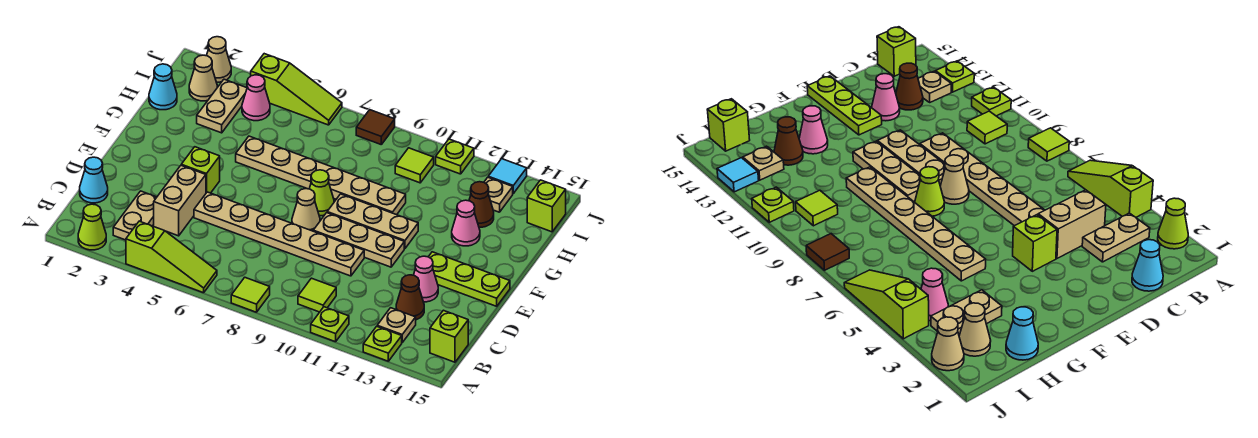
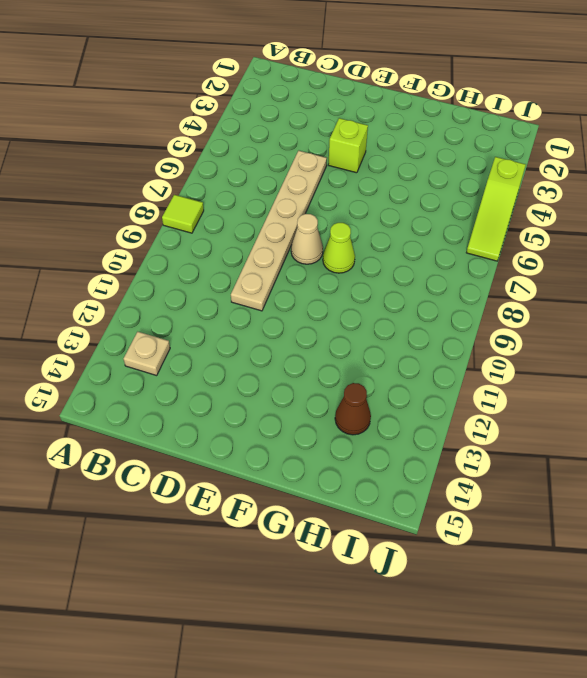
none -> lime cone A2 level 1
none -> lime slope A4:A6 level 1 top 4
none -> lime plate A11 level 1
none -> lime plate A13 level 1

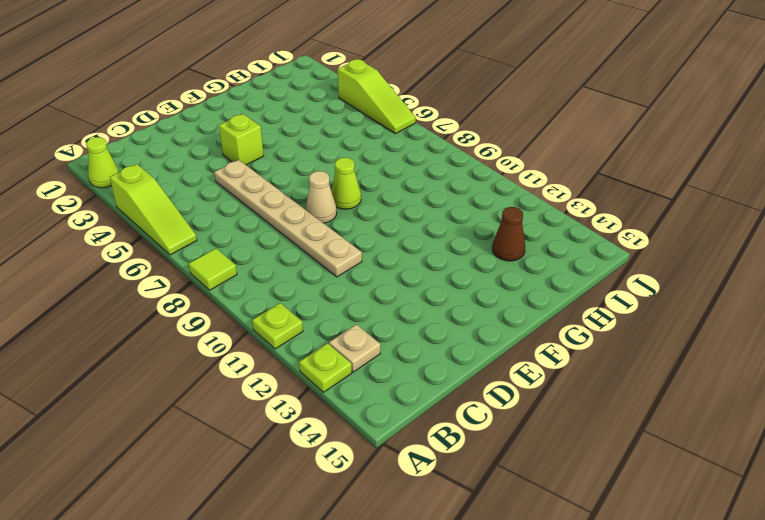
none -> tan plate B3:C3 level 1
none -> lime tile B10 level 1
none -> lime brick B15 level 1
none -> cyan cone C1 level 1

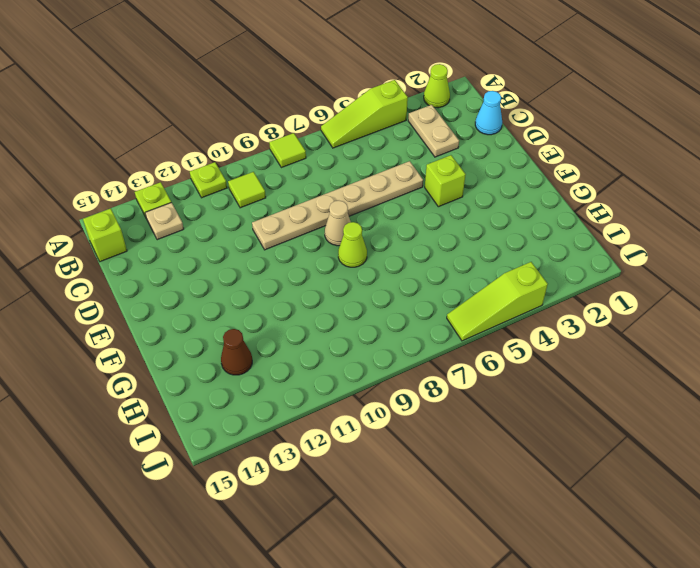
none -> tan brick C4:D4 level 1
none -> brown cone C13 level 1
none -> pink cone D13 level 1
none -> tan plate E9:E11 level 1

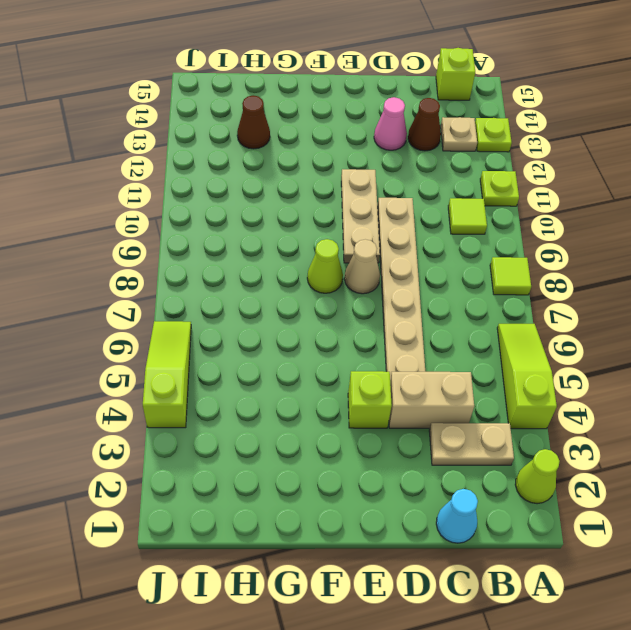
none -> lime plate E13:E15 level 1
none -> tan plate F9:F11 level 1
none -> tan plate G5:G10 level 1
none -> pink cone G13 level 1

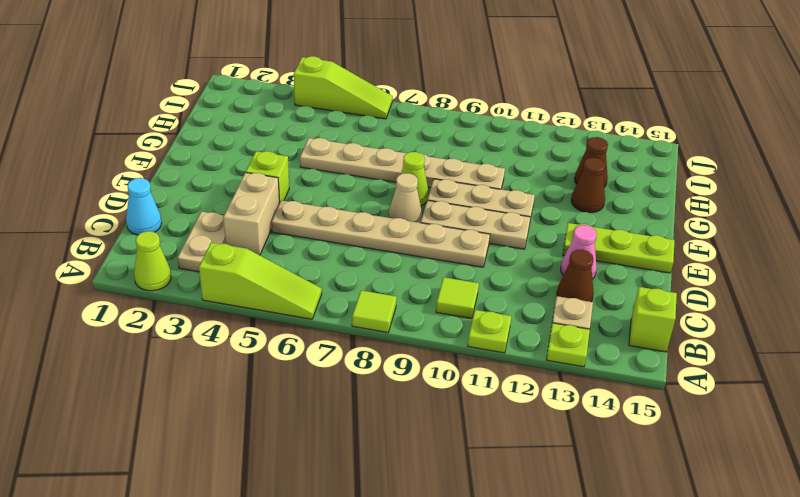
brown cone G13 level 1 -> pink cone G13 level 1
none -> cyan cone H1 level 1
none -> tan plate H3:I3 level 1
none -> tan cone I2 level 1
none -> pink cone I4 level 1

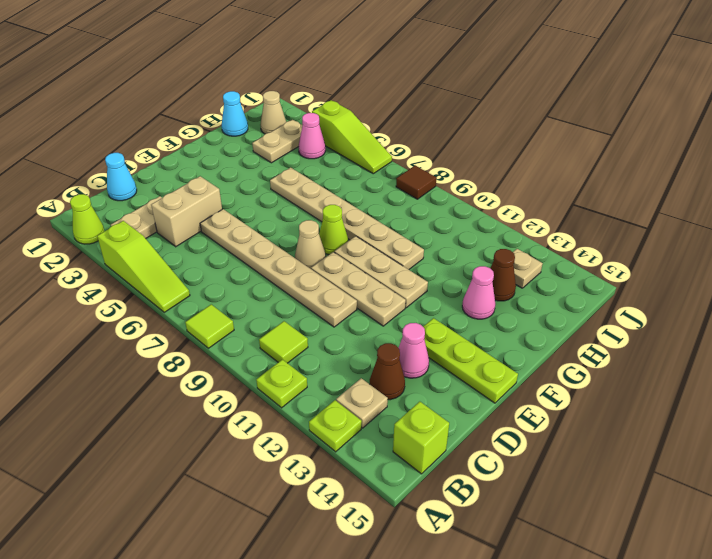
none -> lime brick E4 level 1
none -> lime tile I10 level 1
none -> lime brick I15 level 1
none -> tan cone J2 level 1

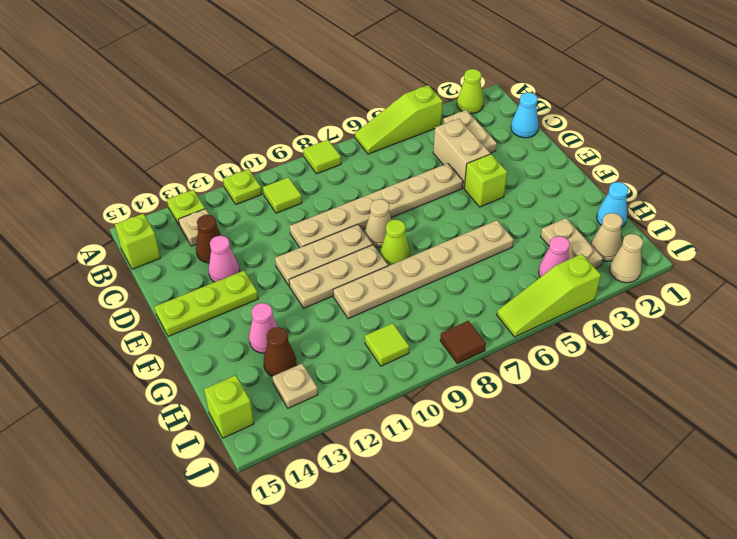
none -> lime plate J11 level 1
none -> cyan tile J13 level 1

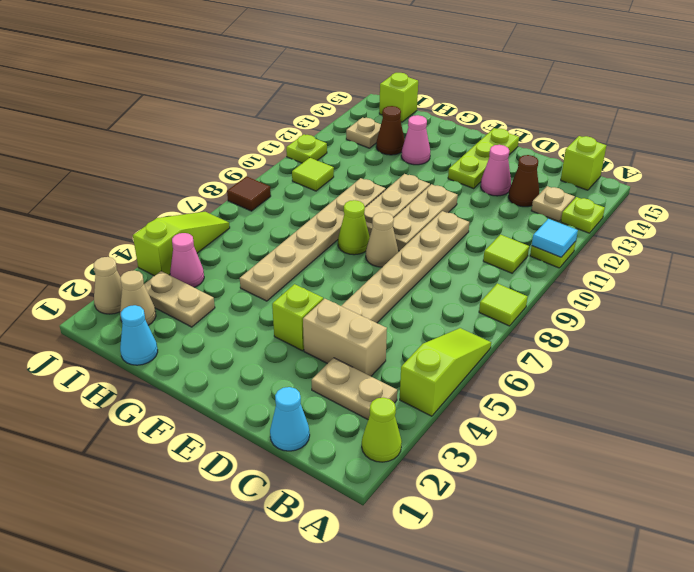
cyan tile A11 level 2 -> cyan tile J13 level 1

